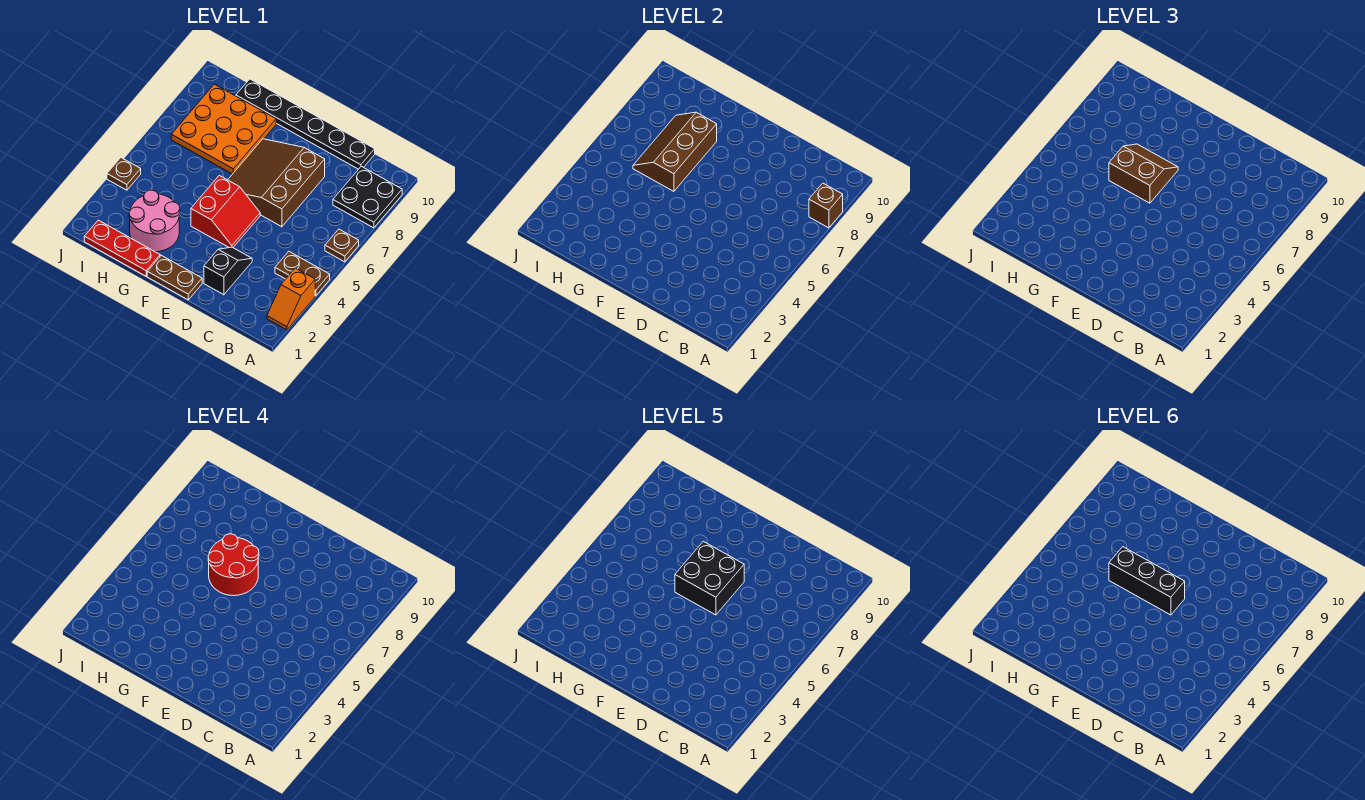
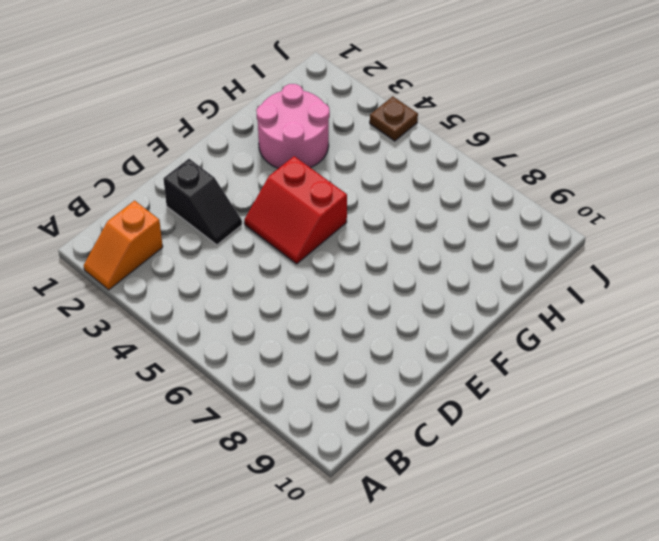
orange slope A2:B2 level 1 top B -> orange slope A2:A3 level 1 top 3
none -> brown plate A4:B4 level 1
none -> brown plate A6 level 1
none -> black plate A8:B9 level 1

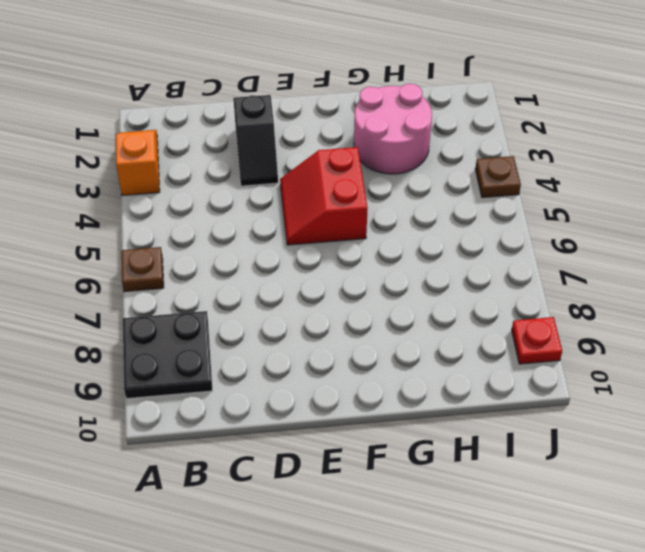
red plate J9 level 1 -> none
none -> brown plate A4:B4 level 1
none -> black plate C10:H10 level 1
none -> brown slope D6:F8 level 1 top D

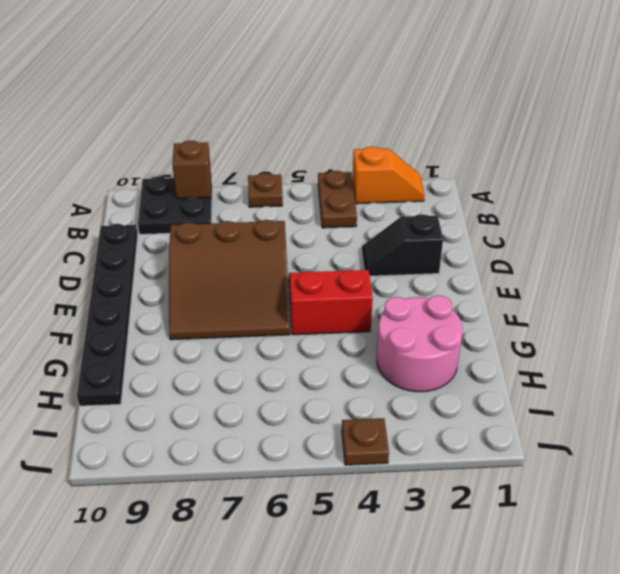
none -> brown plate E1:F1 level 1
none -> red plate G1:I1 level 1
none -> orange plate G7:I9 level 1

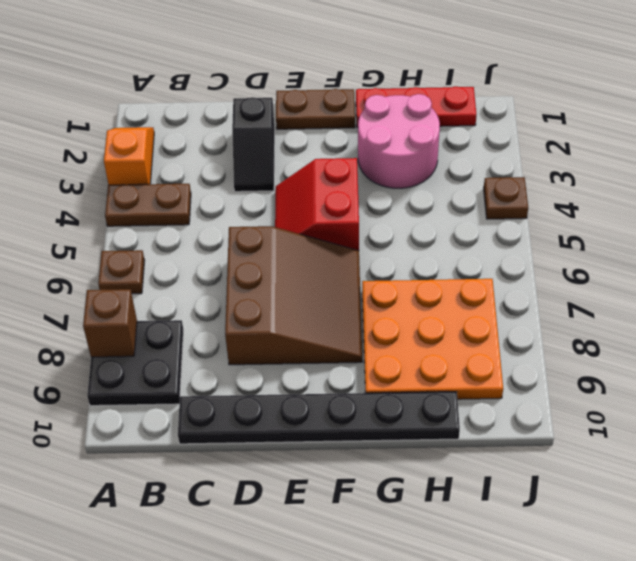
none -> brown slope G6:H8 level 2 top G
none -> brown slope F6:G7 level 3 top 6
none -> red round brick F6:G7 level 4

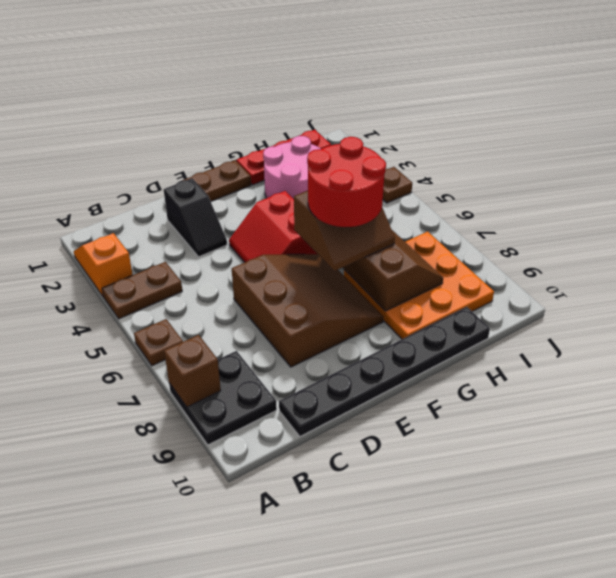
none -> black brick E6:F7 level 5
none -> black brick E6:G6 level 6

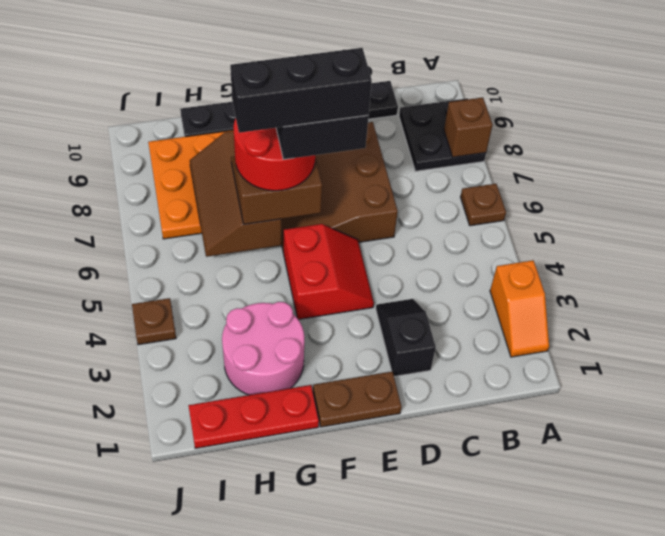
none -> brown plate A4:B4 level 1

